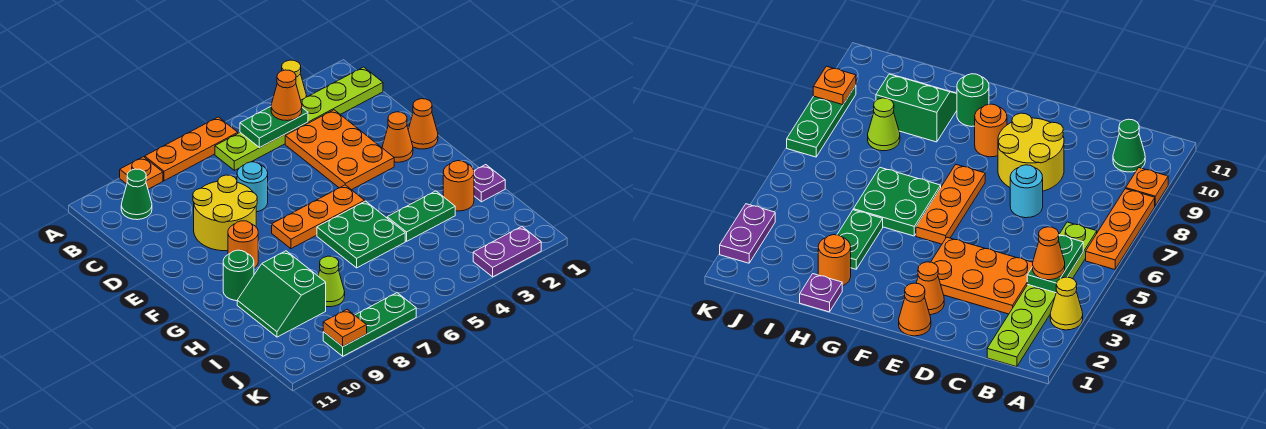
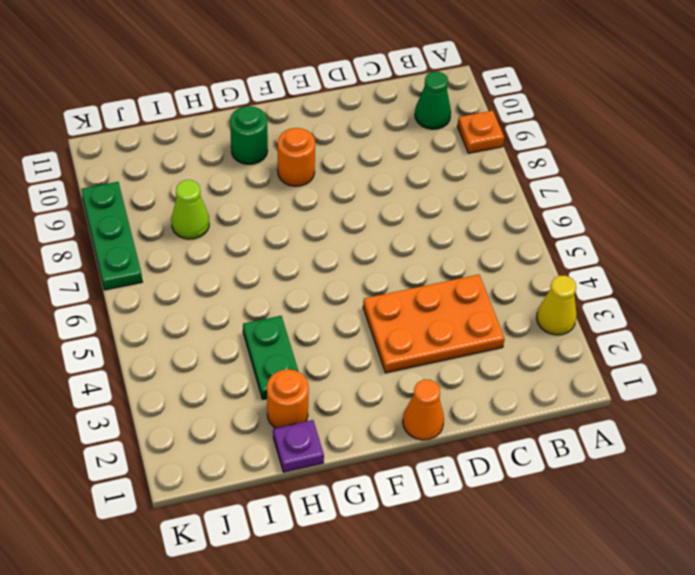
none -> orange plate A6:A8 level 1
none -> lime plate B1:B6 level 1
none -> cyan round brick D7 level 1

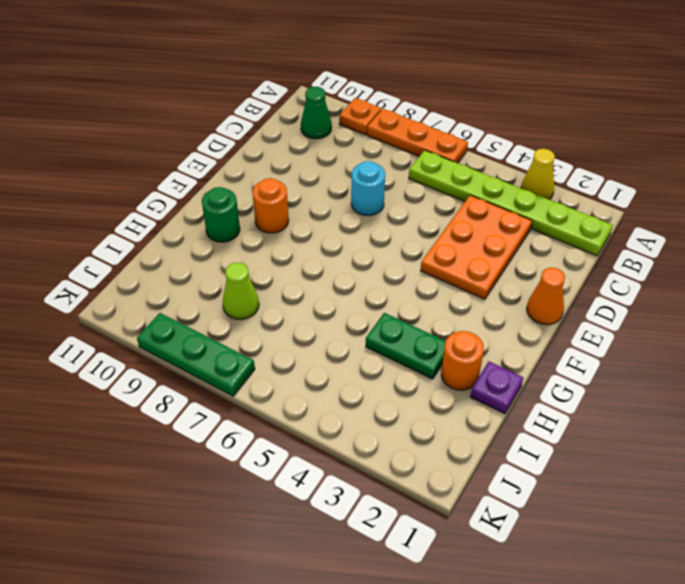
none -> yellow round brick D8:E9 level 1
none -> orange cone E2 level 1
none -> orange plate F5:F7 level 1

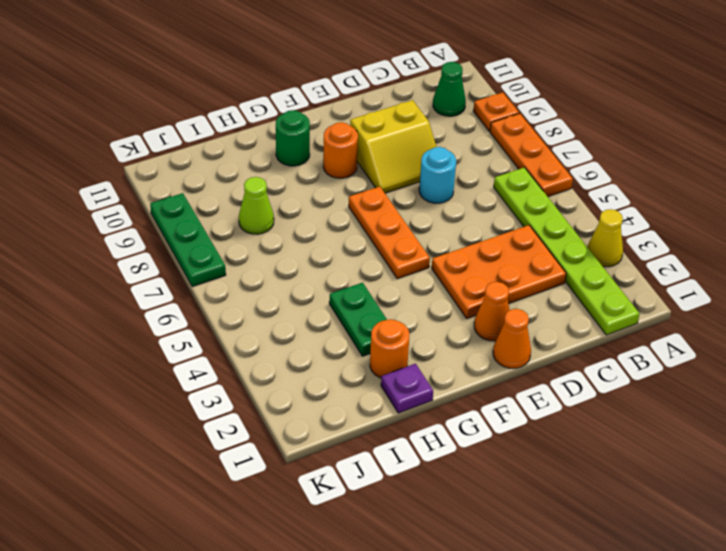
yellow slope D8:E9 level 1 top 9 -> yellow round brick D8:E9 level 1
none -> green plate G5:H6 level 1
none -> green slope H9:I10 level 1 top 9
none -> purple plate K2:K3 level 1

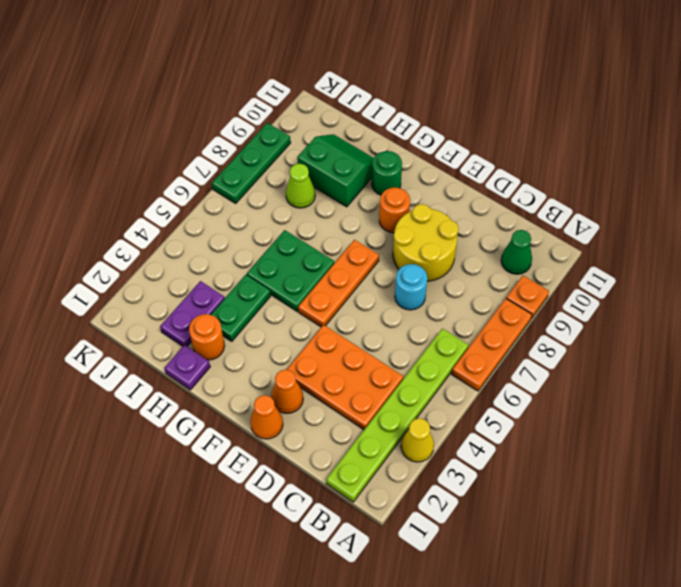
purple plate I2:I3 level 1 -> purple plate K2:K3 level 1
none -> green plate B4:B5 level 2
none -> orange plate K9 level 2
none -> orange cone B4 level 3

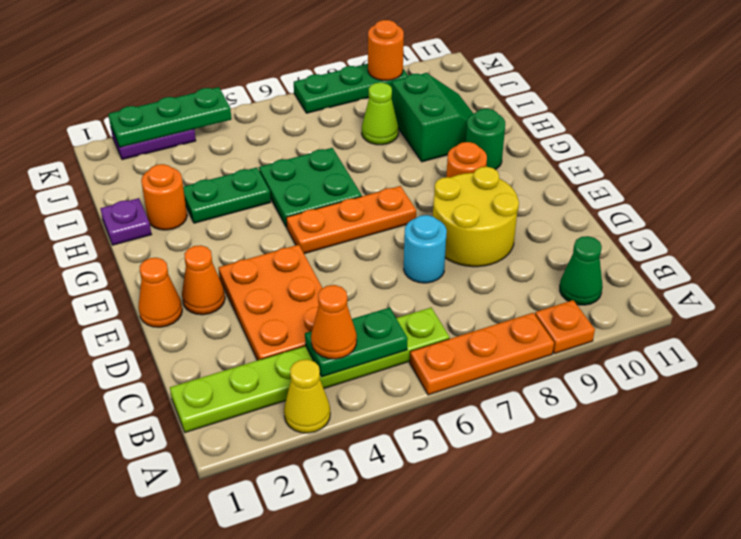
green plate K2:K4 level 2 -> none
orange round brick K9 level 2 -> orange plate K9 level 2

